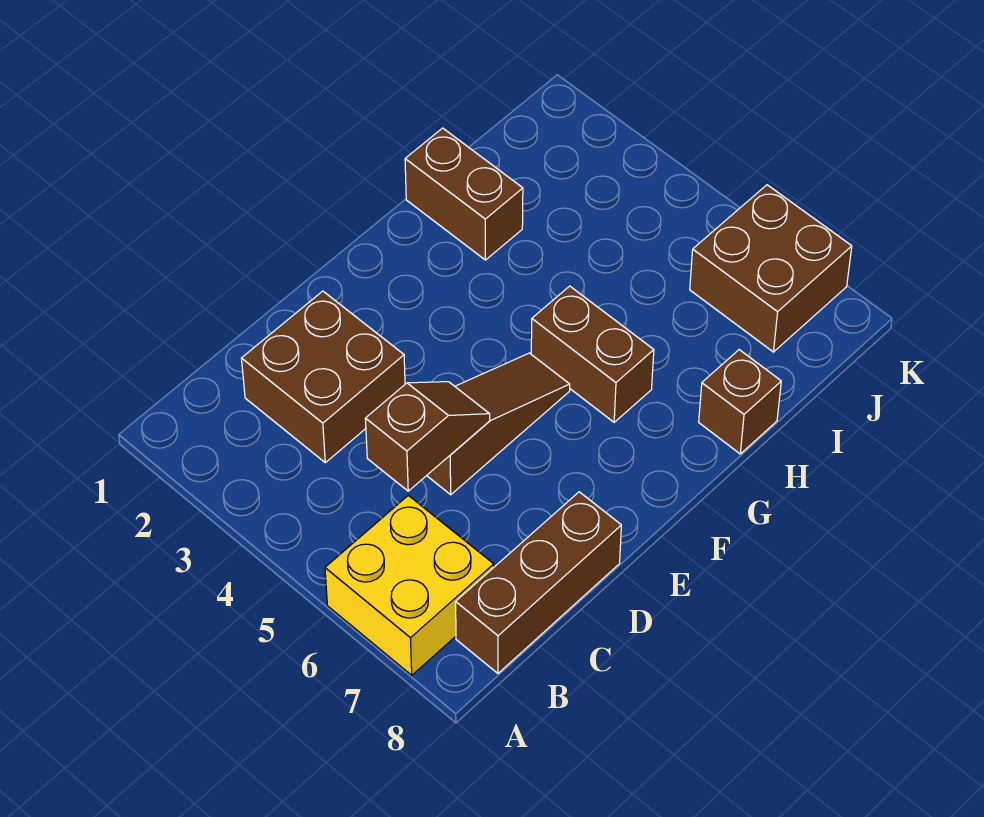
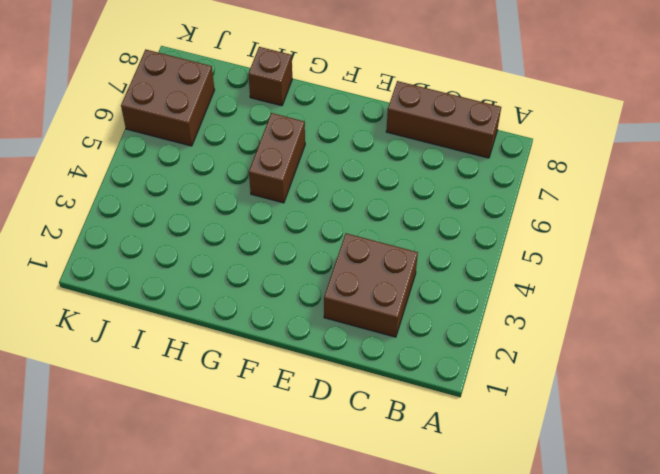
none -> yellow brick A6:B7 level 1
none -> brown slope D5:F5 level 1 top D

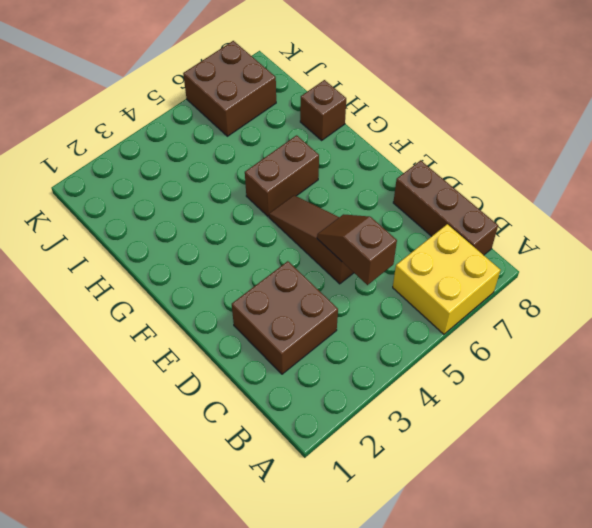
none -> brown brick H1:H2 level 1

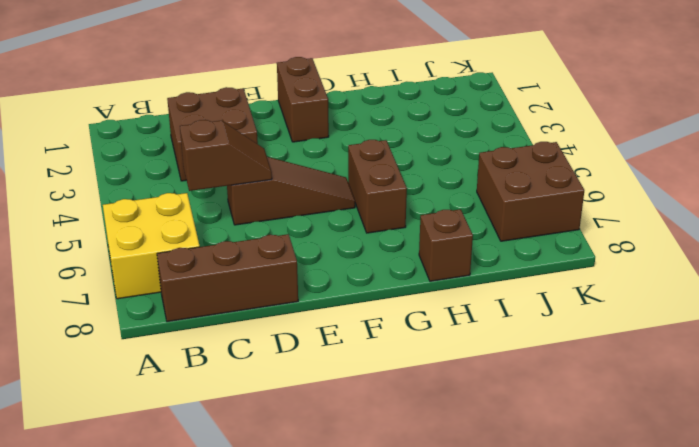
brown brick F1:F2 level 1 -> brown brick H1:H2 level 1

